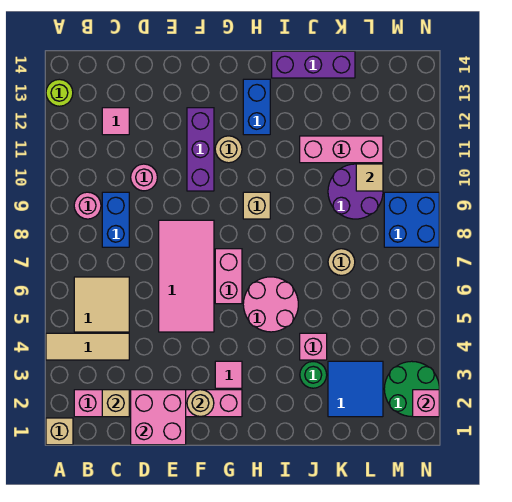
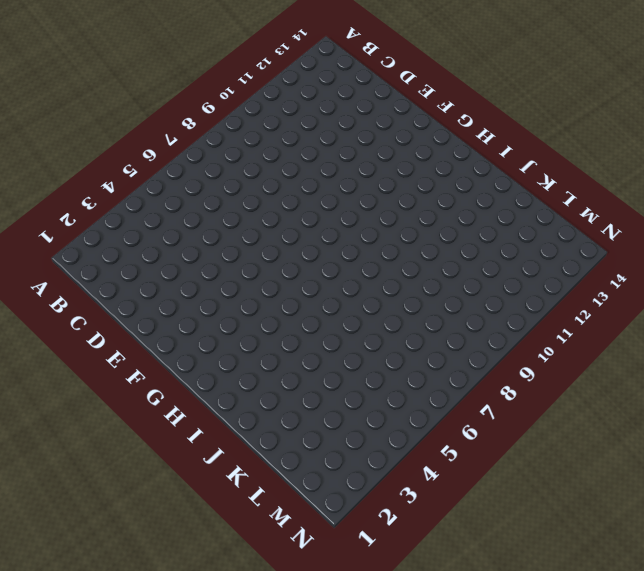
none -> tan brick A1 level 1
none -> tan tile A4:C4 level 1
none -> lime round brick A13 level 1
none -> pink brick B2:G2 level 1

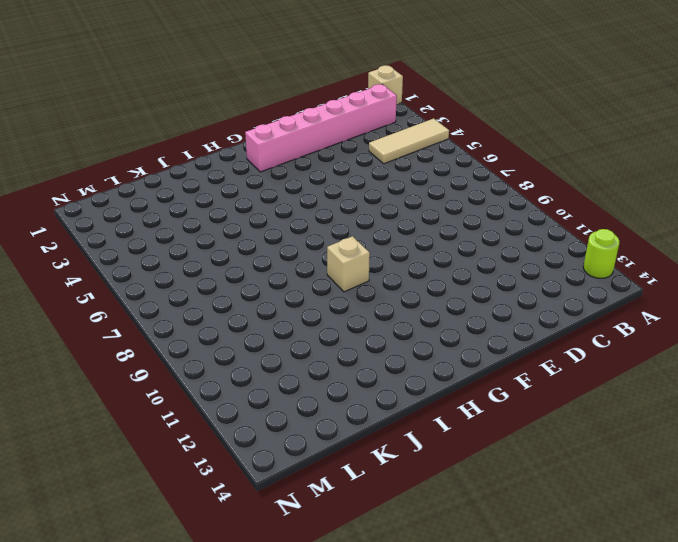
none -> tan tile B5:C6 level 1
none -> pink round brick B9 level 1
none -> blue brick C8:C9 level 1
none -> pink tile C12 level 1

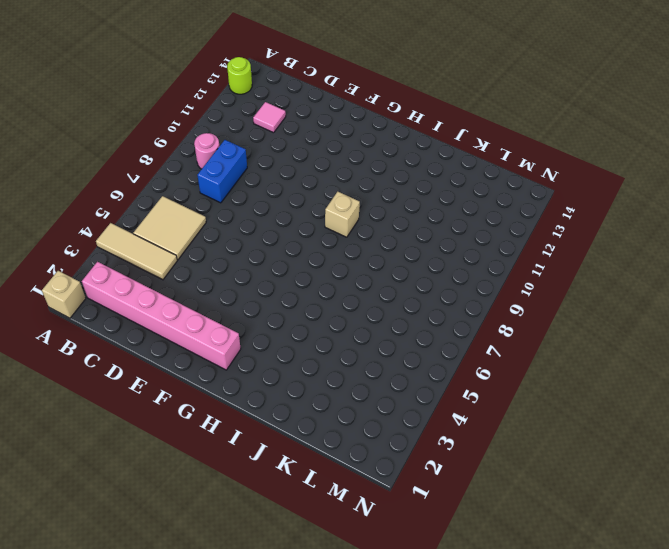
none -> pink round brick D10 level 1
none -> pink tile E5:F8 level 1
none -> purple brick F10:F12 level 1
none -> pink tile G3 level 1

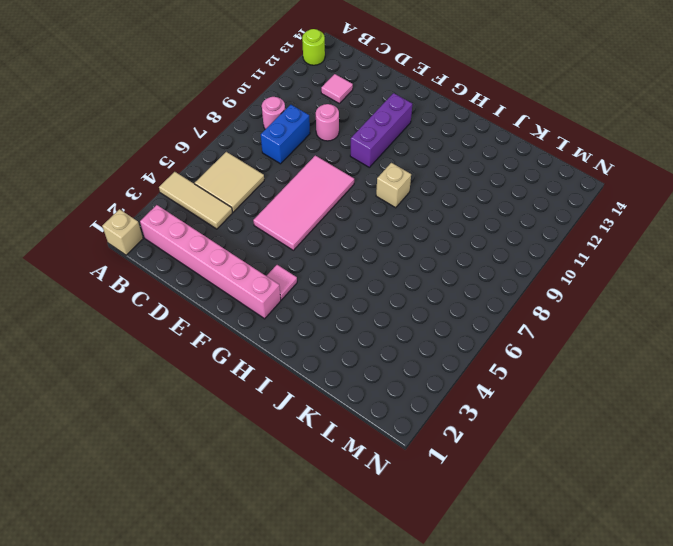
none -> pink brick G6:G7 level 1
none -> tan round brick G11 level 1
none -> pink round brick H5:I6 level 1
none -> blue brick H12:H13 level 1

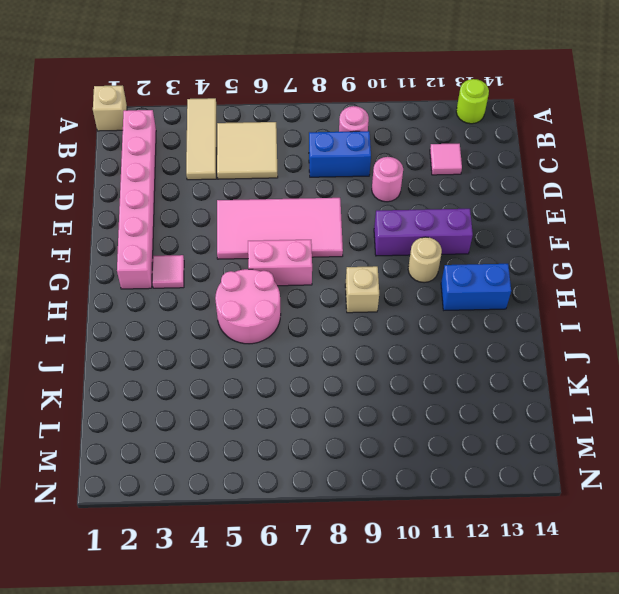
none -> purple brick I14:K14 level 1
none -> green round brick J3 level 1
none -> pink brick J4 level 1
none -> pink brick J11:L11 level 1

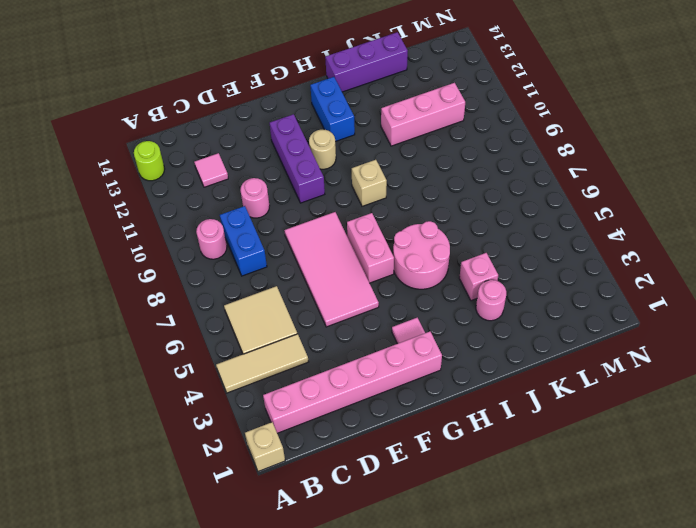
pink round brick J3 level 1 -> green round brick J3 level 1
none -> blue tile K2:L3 level 1
none -> tan round brick K7 level 1
none -> purple round brick K9:L10 level 1
none -> green round brick M2:N3 level 1

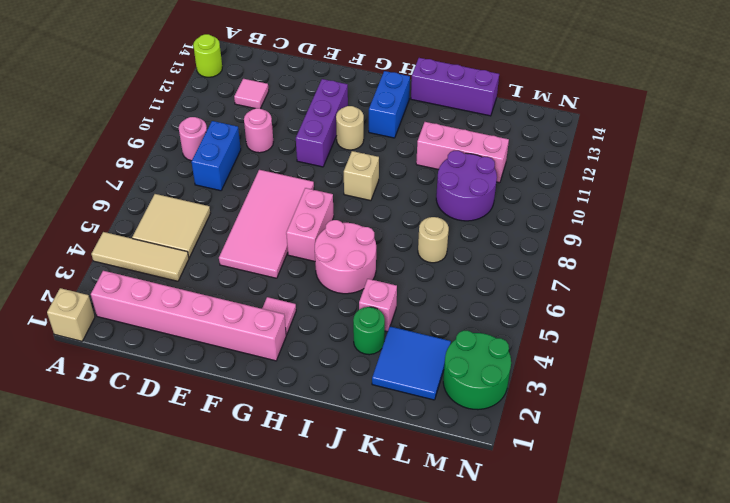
none -> blue brick M8:N9 level 1
none -> tan brick C2 level 2
none -> pink brick D1:E2 level 2
none -> tan round brick F2 level 2

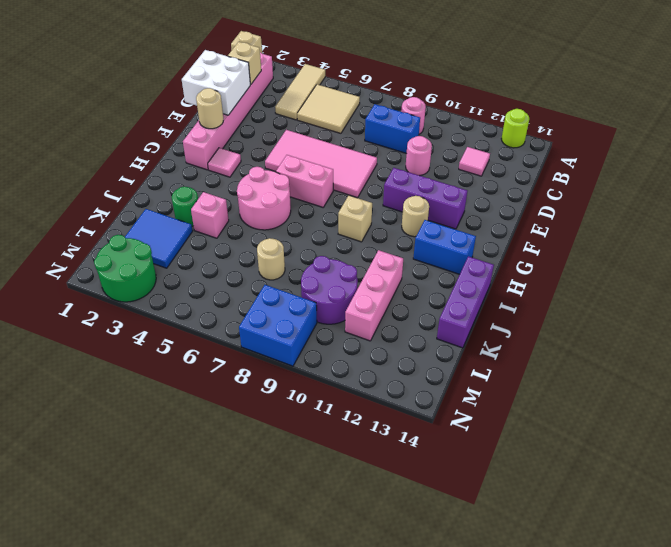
white brick D1:E2 level 2 -> pink brick D1:E2 level 2
none -> tan tile L10 level 2
none -> pink brick N2 level 2

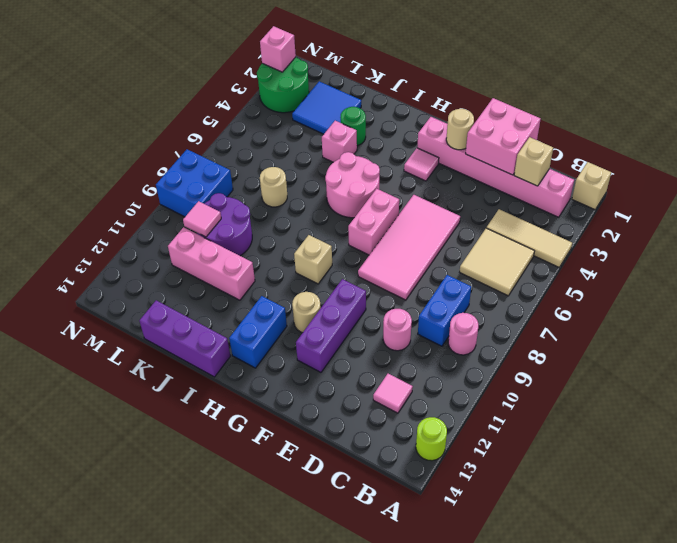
pink tile L10 level 2 -> tan tile L10 level 2

